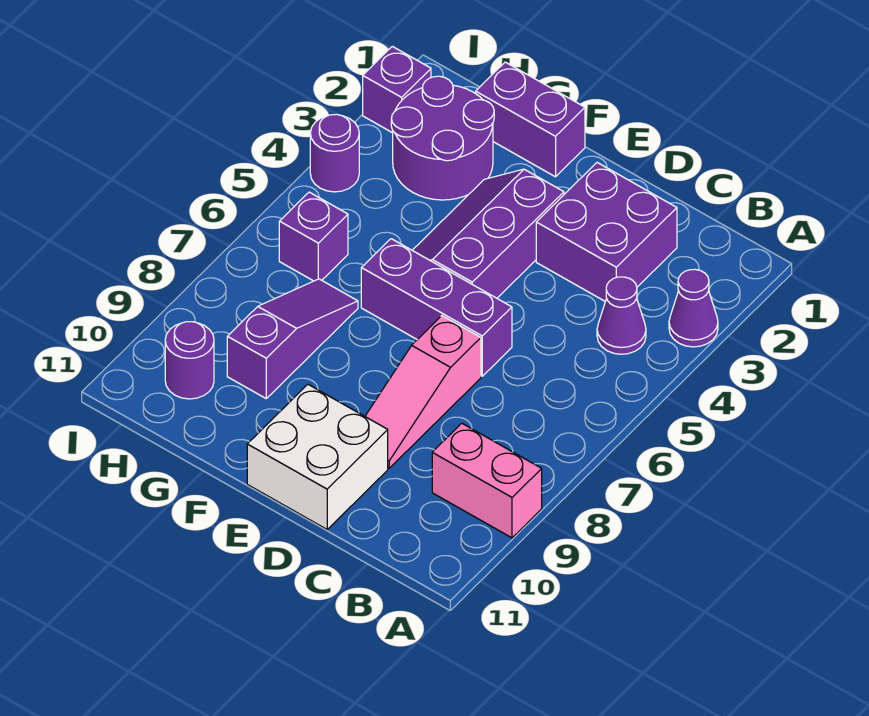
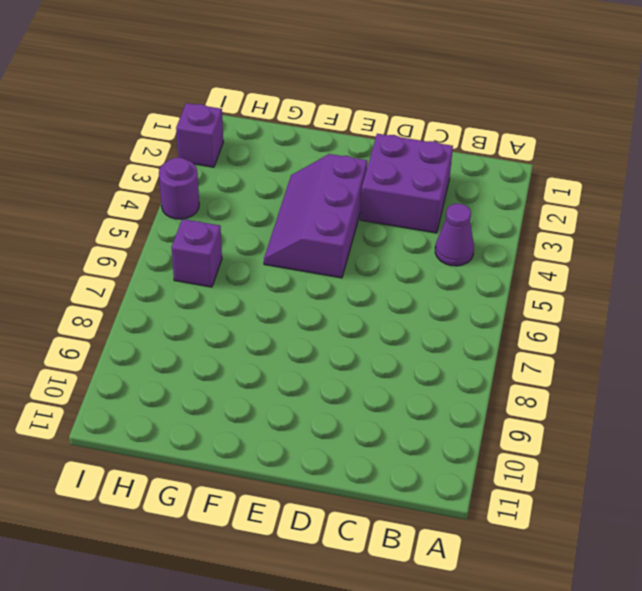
none -> purple cone A3 level 1
none -> pink brick A9:B9 level 1
none -> purple brick D6:F6 level 1

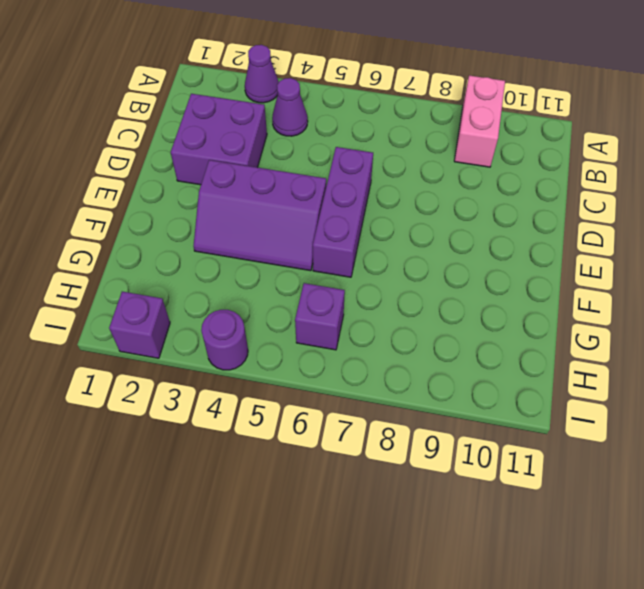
none -> pink slope D7:D9 level 1 top 7
none -> white brick D10:E11 level 1
none -> purple brick F1:G1 level 1

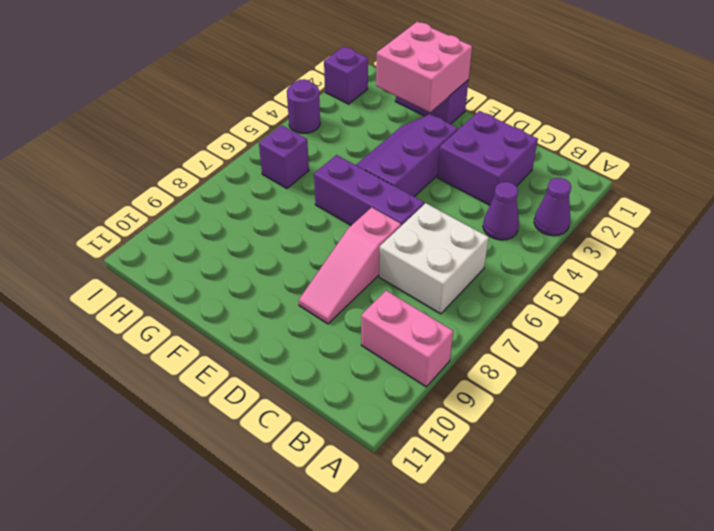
white brick B6:C7 level 1 -> white brick D10:E11 level 1
pink brick F1:G2 level 2 -> none
none -> purple round brick G2:H3 level 1
none -> purple slope G7:G9 level 1 top 9
none -> purple round brick H10 level 1

